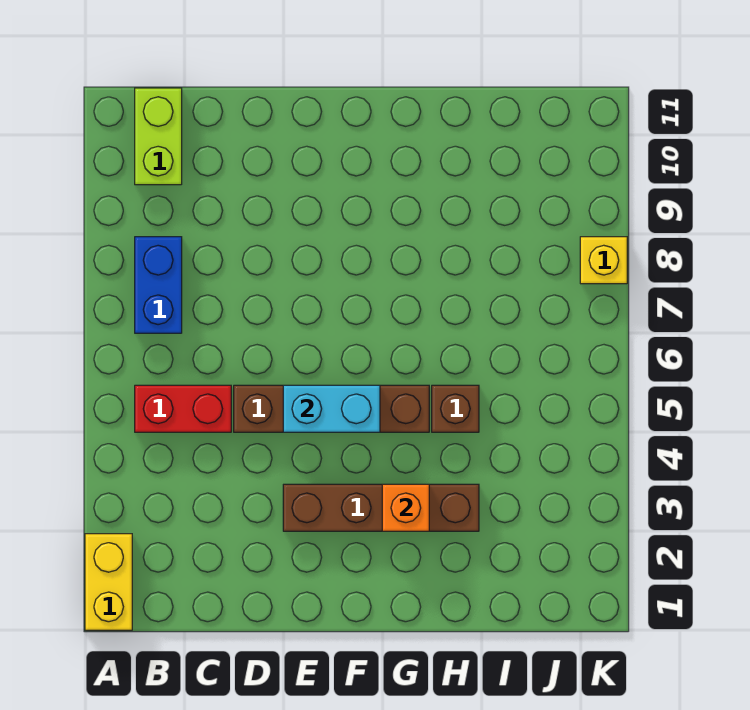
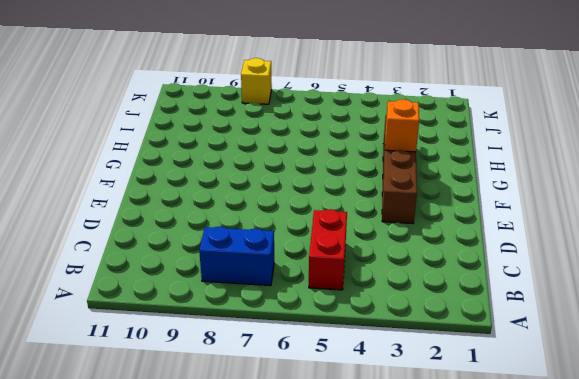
none -> yellow brick A1:A2 level 1
none -> lime brick B10:B11 level 1

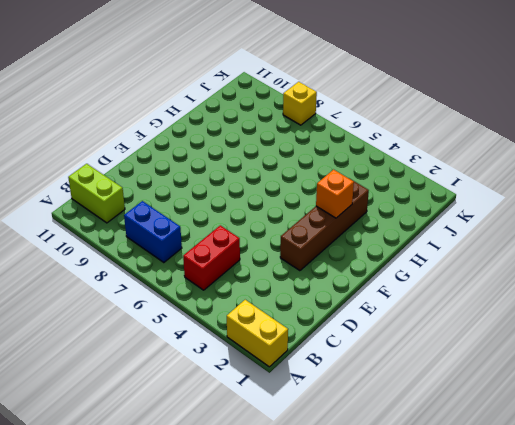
none -> brown brick D5:G5 level 1
none -> brown brick H5 level 1

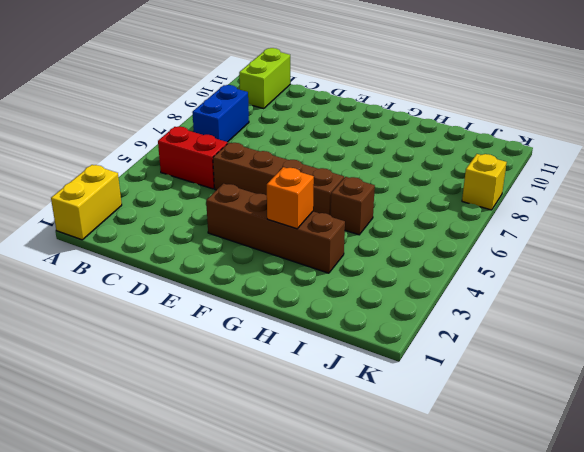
none -> cyan brick E5:F5 level 2

